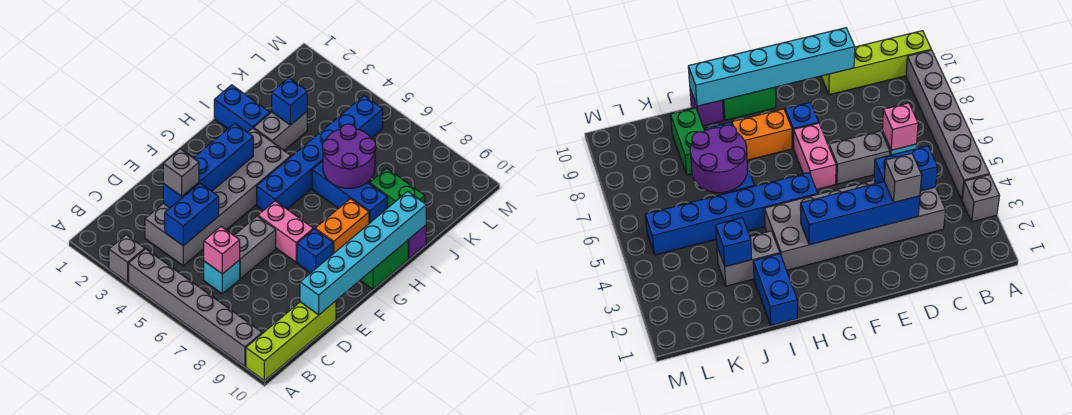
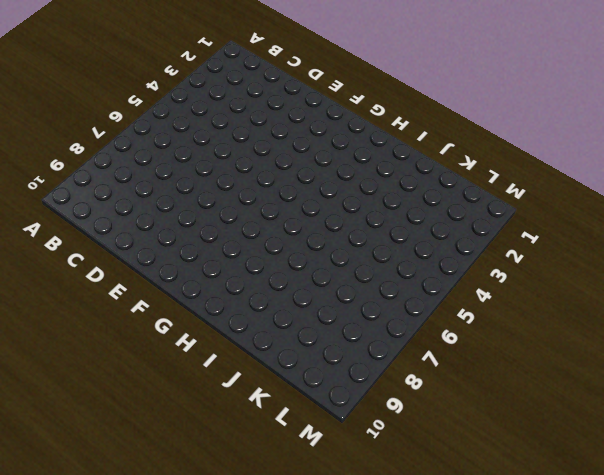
none -> grey brick A3 level 1
none -> grey brick A4:A9 level 1
none -> lime brick A10:D10 level 1

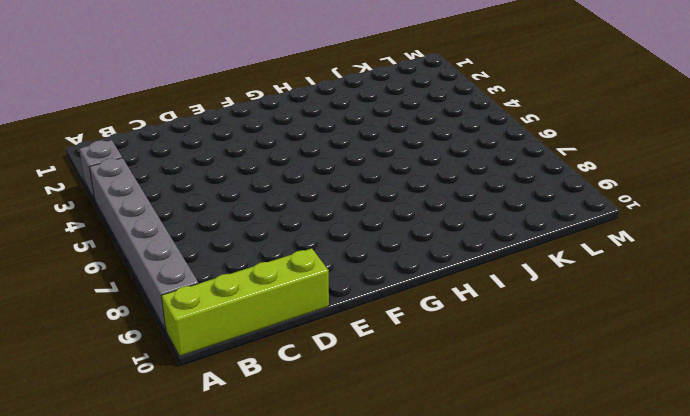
none -> grey brick C3:H4 level 1
none -> cyan brick C6 level 1
none -> grey brick D6:E6 level 1

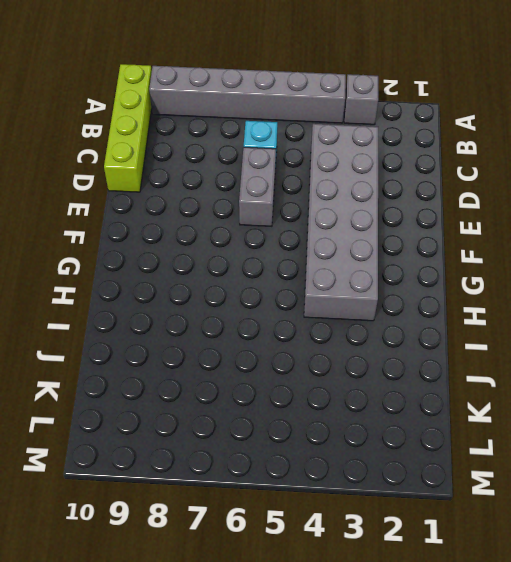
none -> pink brick F6:F7 level 1
none -> blue brick F8 level 1
none -> blue brick G5:L5 level 1

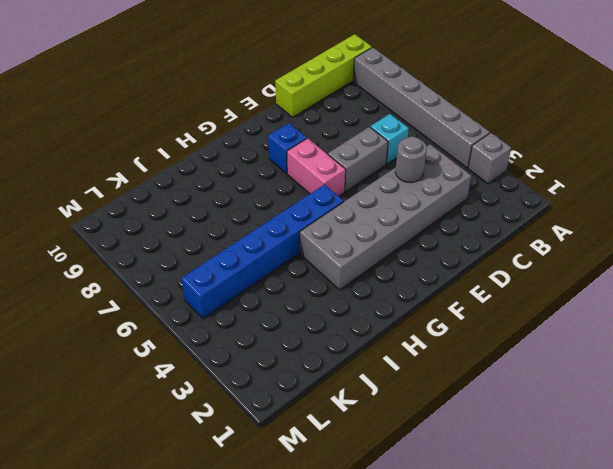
grey round brick D4 level 2 -> blue brick C4:D4 level 2
none -> orange brick G8:H8 level 1
none -> green brick G10:H10 level 1
none -> blue brick I1:I2 level 1

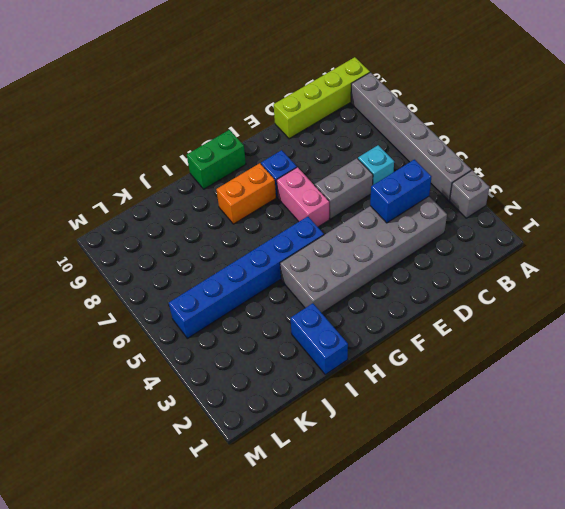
none -> grey brick I3:J3 level 1
none -> blue brick I6:I8 level 1
none -> purple brick I10 level 1

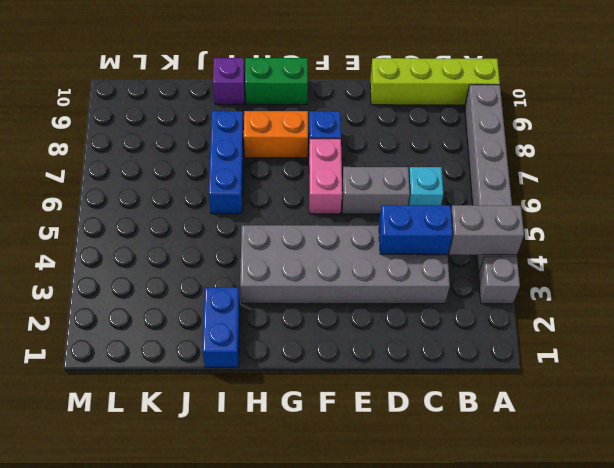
grey brick A4:B4 level 2 -> grey brick I3:J3 level 1
none -> blue brick G5:L5 level 1
none -> green brick J8:J9 level 1
none -> pink brick C6 level 2

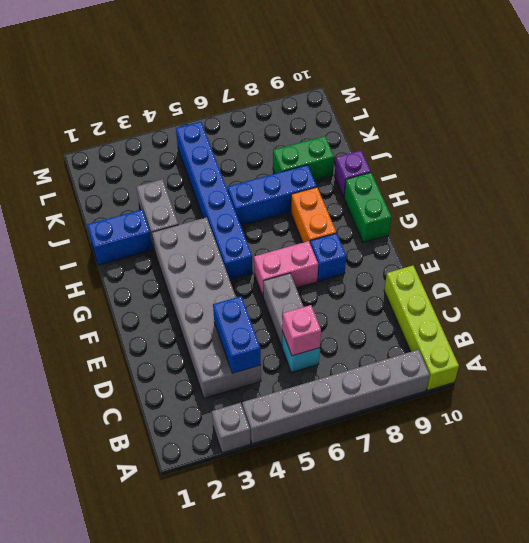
none -> blue brick D3:G3 level 2
none -> cyan brick D10:I10 level 2
none -> purple round brick I6:J7 level 2

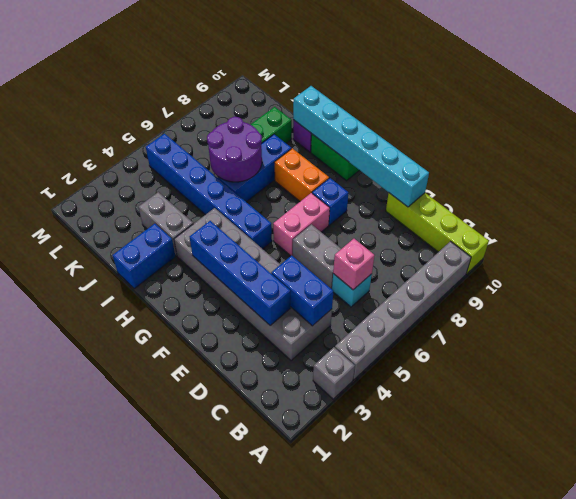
none -> blue brick J3 level 2
none -> grey brick D3 level 3

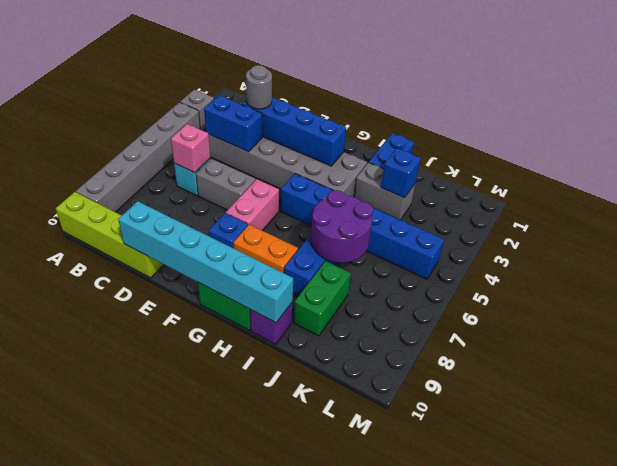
grey round brick D3 level 3 -> grey brick D3 level 3

